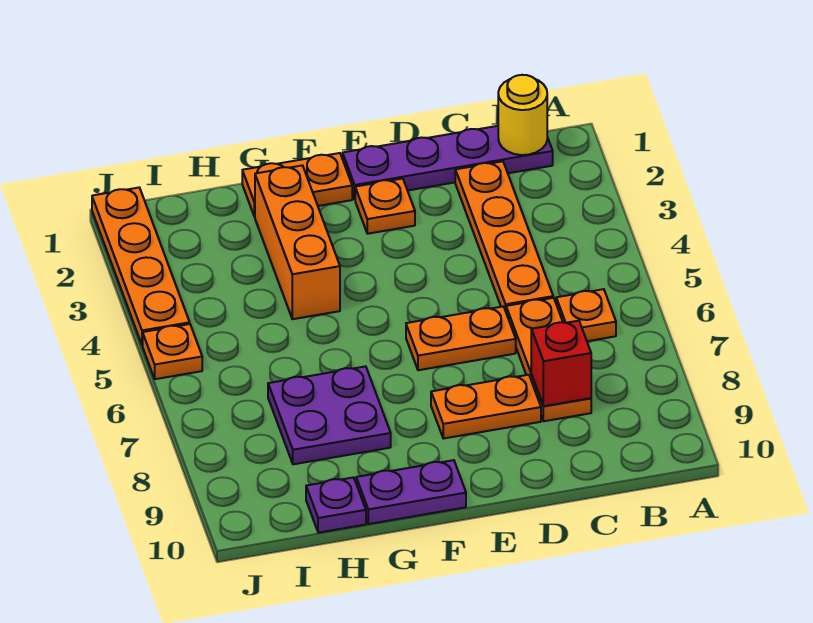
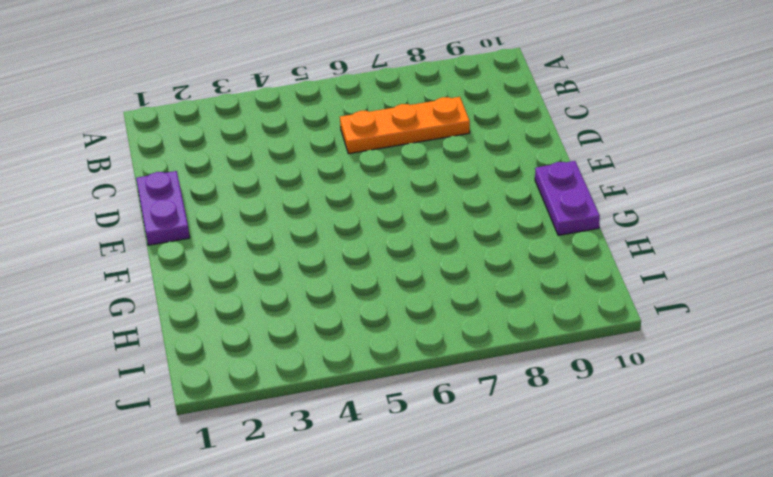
purple plate D1:E1 level 1 -> purple plate B1:E1 level 1
none -> orange plate B6 level 1
none -> orange plate C2:C5 level 1
none -> orange plate D6:E6 level 1

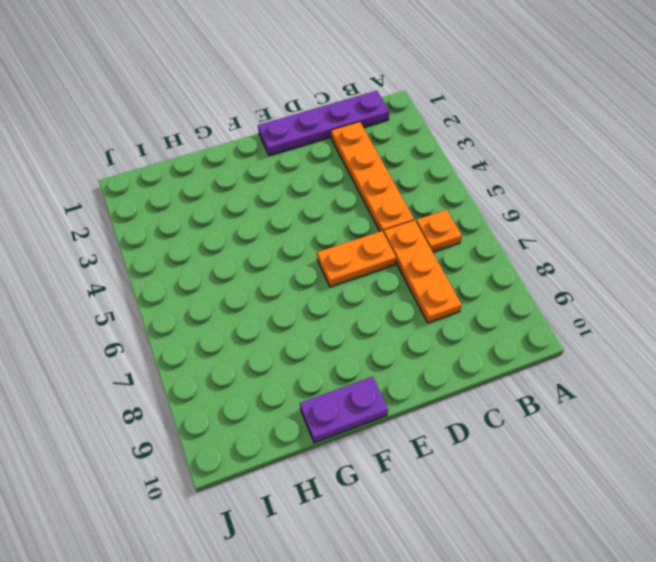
none -> orange plate D8:E8 level 1
none -> orange plate E2 level 1
none -> orange plate F1:G1 level 1

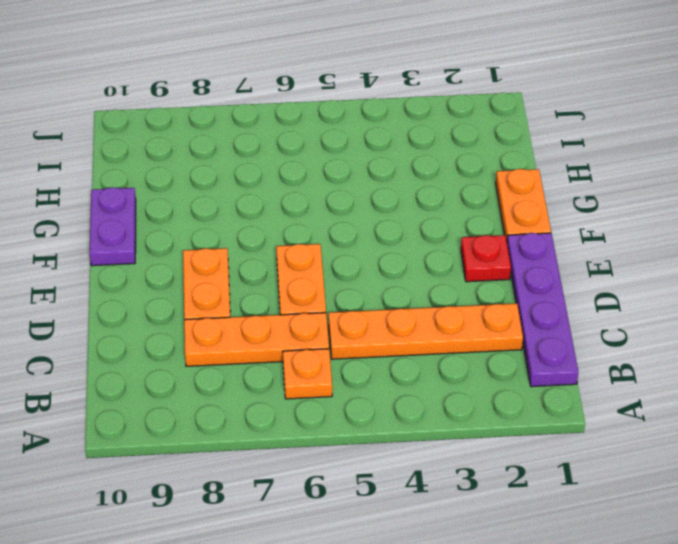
red plate E2 level 1 -> orange plate E2 level 1
none -> orange brick G2:G4 level 1
none -> purple plate G7:H8 level 1
none -> purple plate H10 level 1

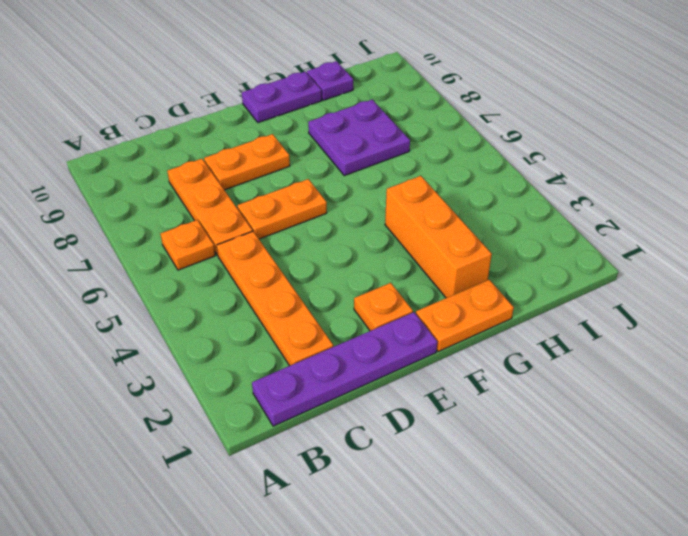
none -> orange plate J1:J4 level 1
none -> orange plate J5 level 1
none -> yellow round brick B1 level 2

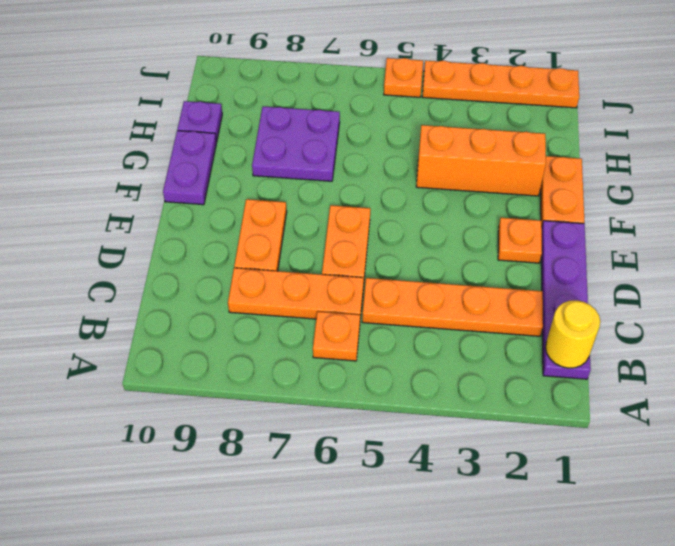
none -> red brick C8 level 2

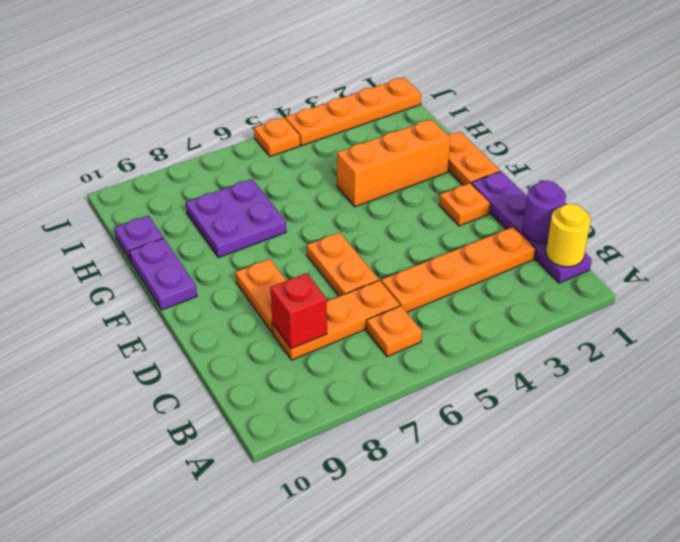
purple round brick C1 level 2 -> none

